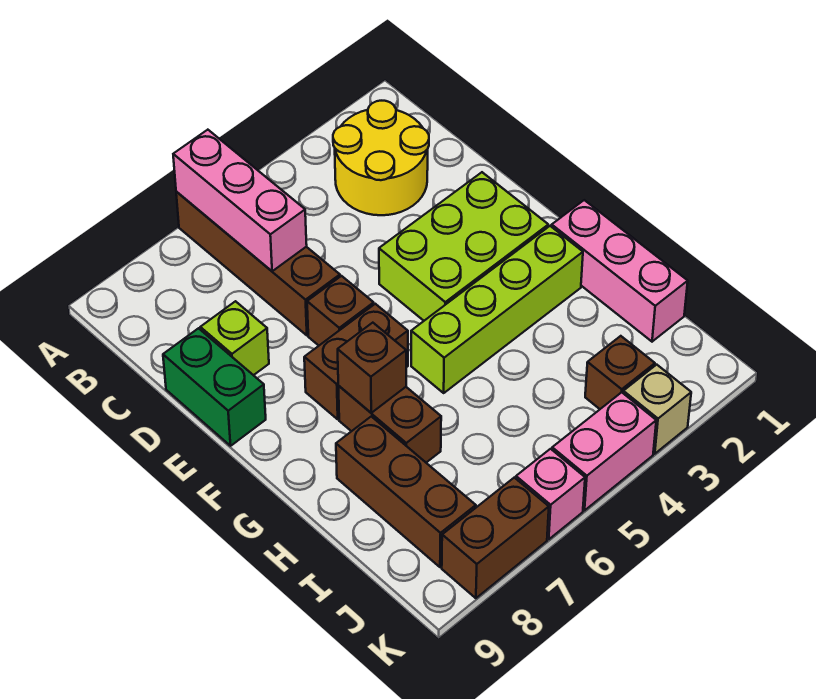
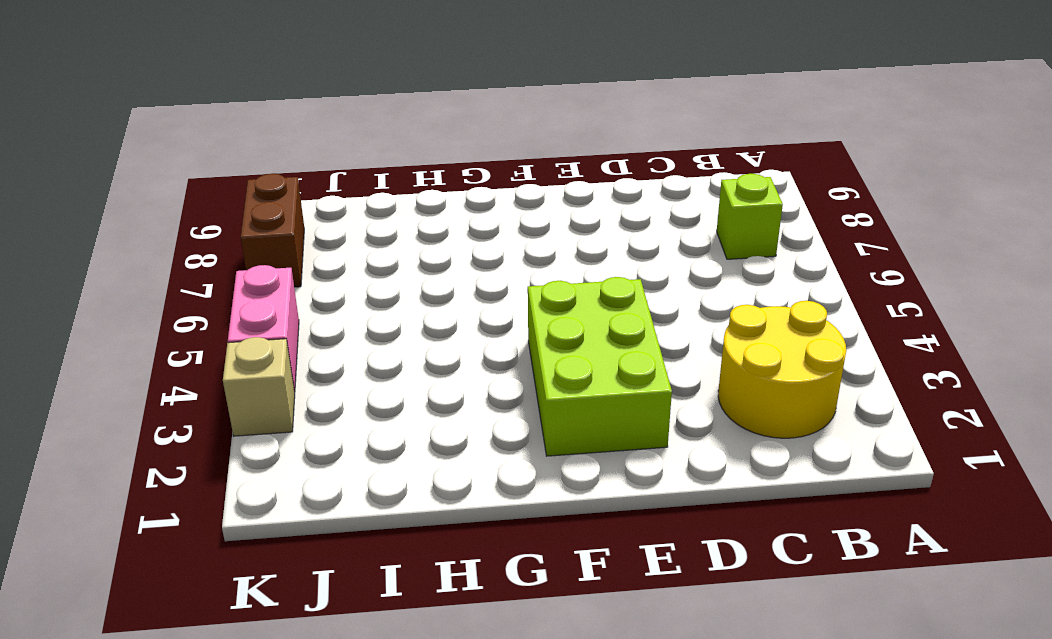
lime brick B7 level 1 -> lime brick D8 level 1
none -> brown brick A6:D6 level 1
none -> green brick D9:E9 level 1
none -> brown brick E6 level 1

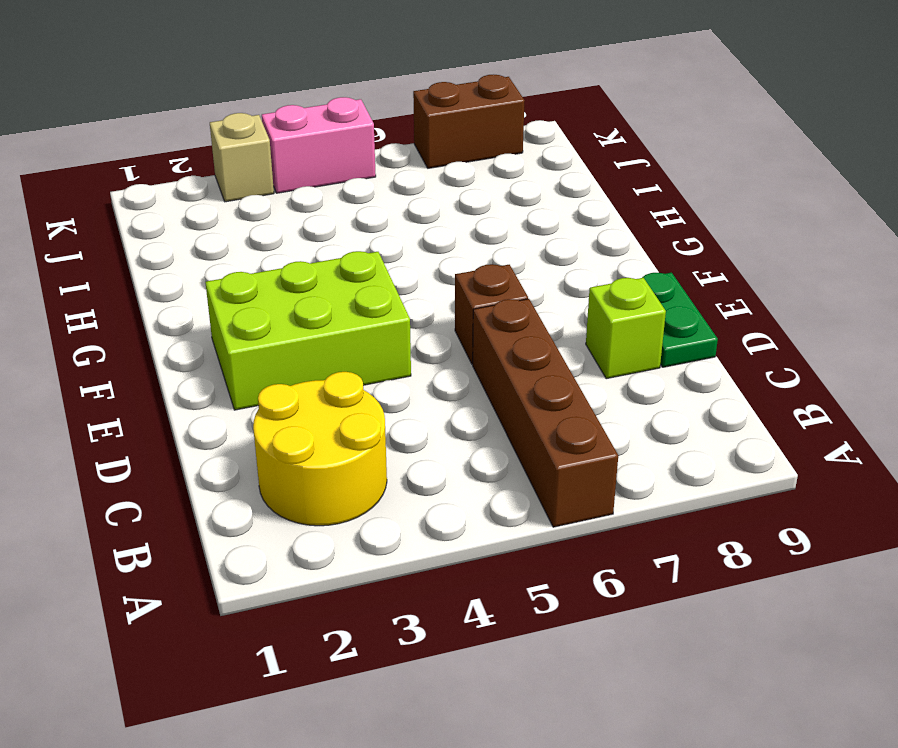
green plate D9:E9 level 1 -> green brick D9:E9 level 1
none -> brown brick F6:F7 level 1
none -> pink brick G1:I1 level 1
none -> lime brick G2:G5 level 1

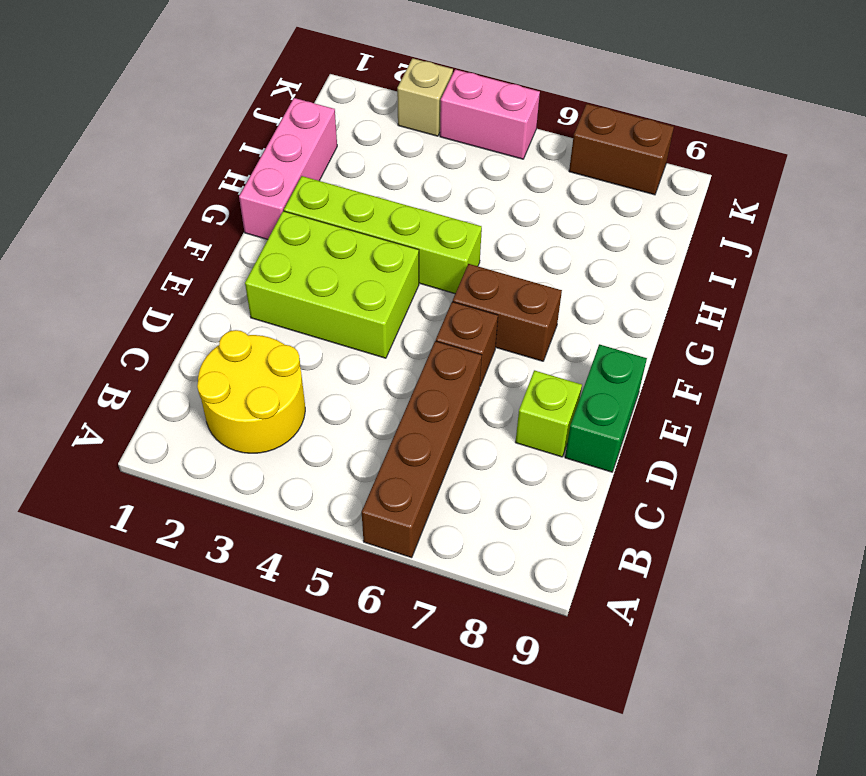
none -> brown brick G7:H7 level 1
none -> brown brick H8:J8 level 1
none -> brown brick J3 level 1

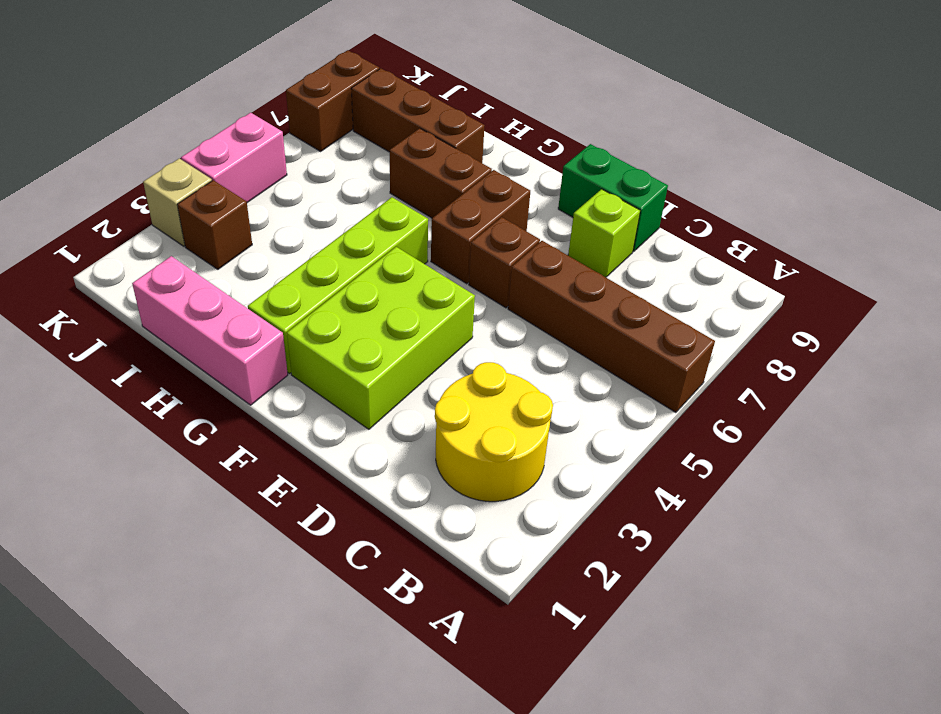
none -> pink brick K6 level 1
none -> pink brick A6:C6 level 2
none -> brown brick G7 level 2

